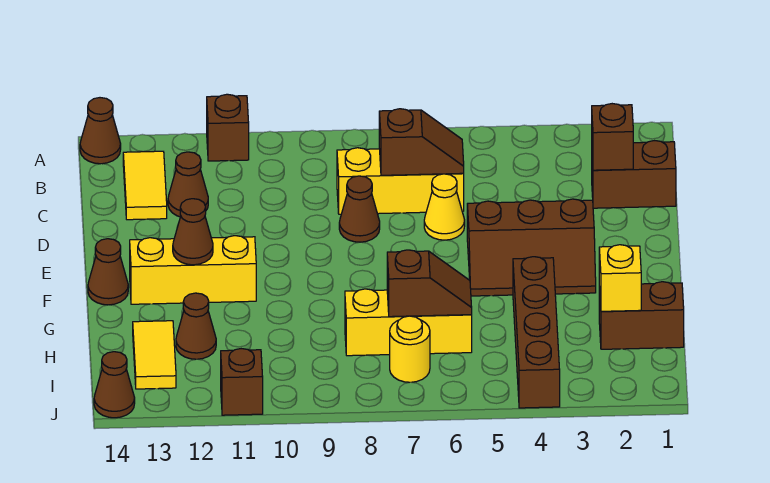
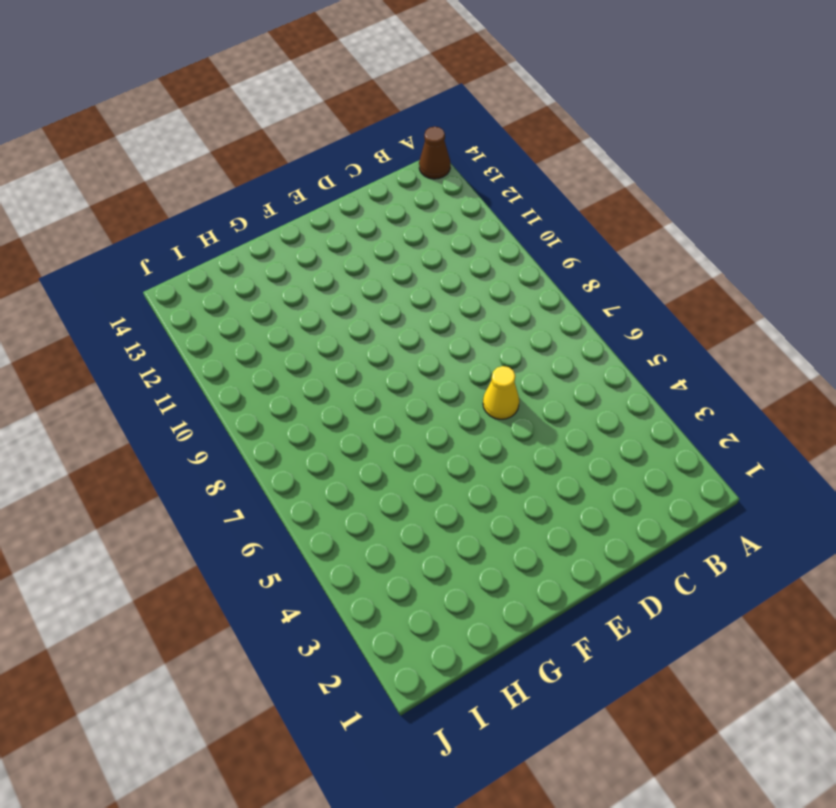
none -> brown brick A11 level 1
none -> yellow tile B13:C13 level 1
none -> brown brick C1:C2 level 1

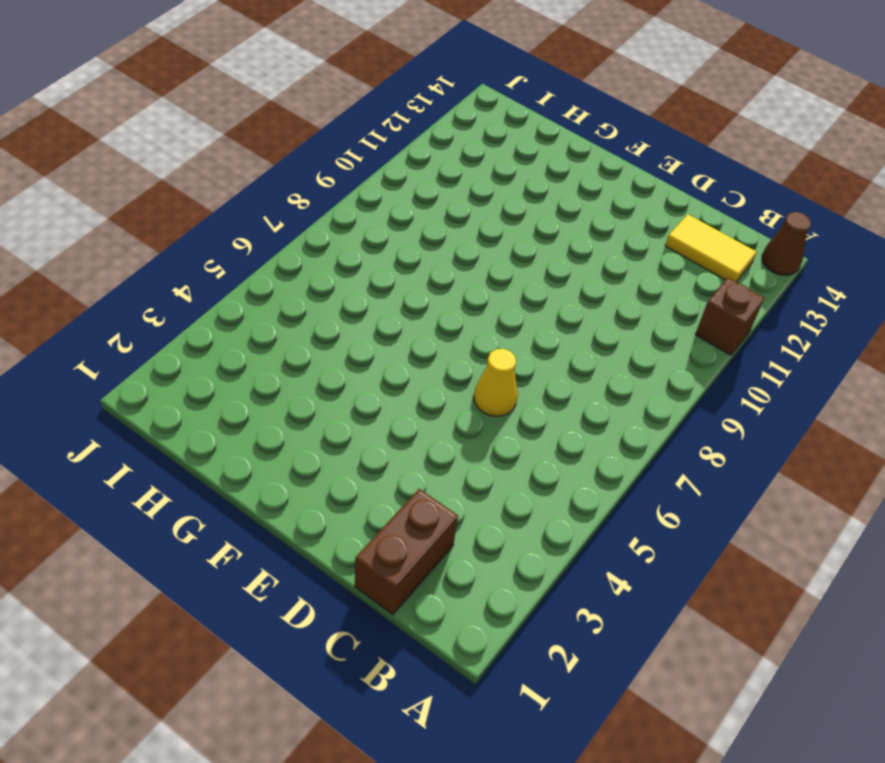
none -> yellow brick C6:C8 level 1
none -> brown cone C12 level 1
none -> brown cone D8 level 1

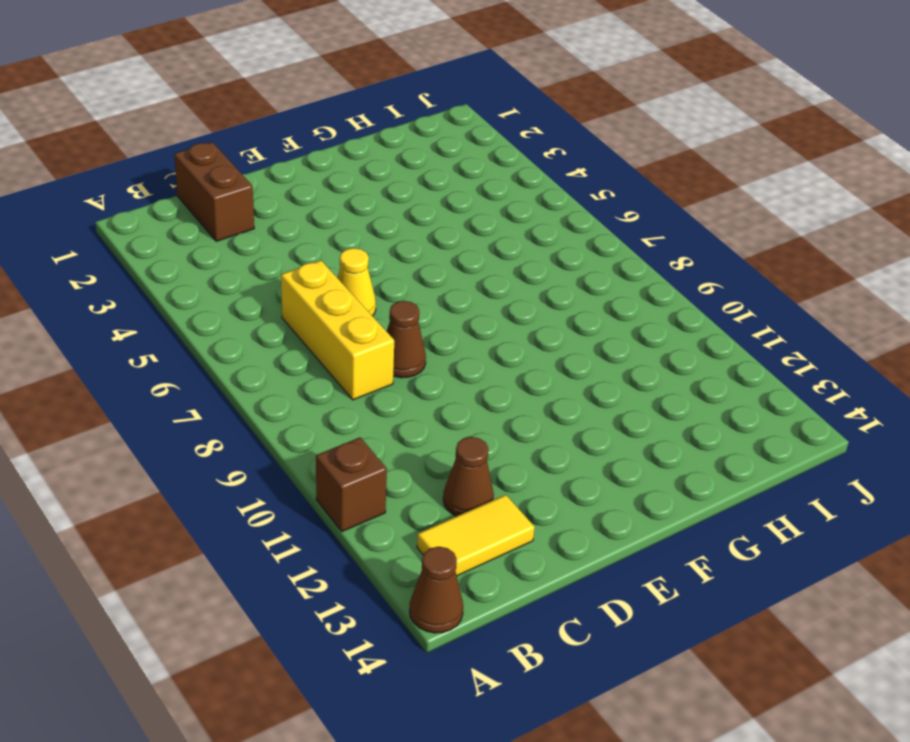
none -> brown slope E3:F5 level 1 top E
none -> yellow brick F11:F13 level 1
none -> brown cone F14 level 1

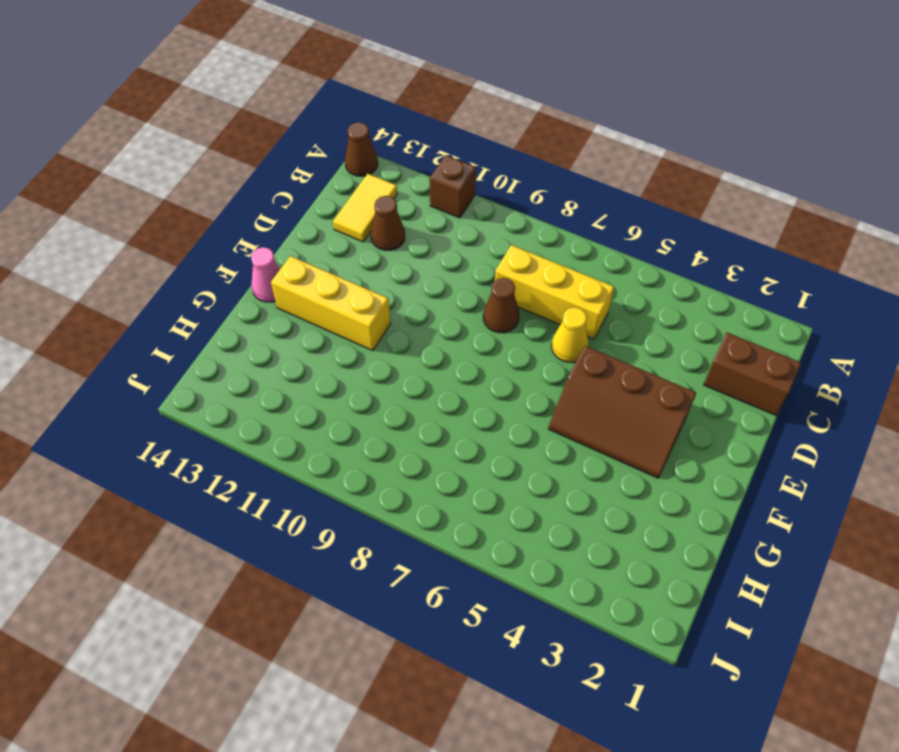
pink cone F14 level 1 -> brown cone F14 level 1
none -> brown brick G4:J4 level 1
none -> brown brick H1:H2 level 1
none -> yellow brick H6:H8 level 1

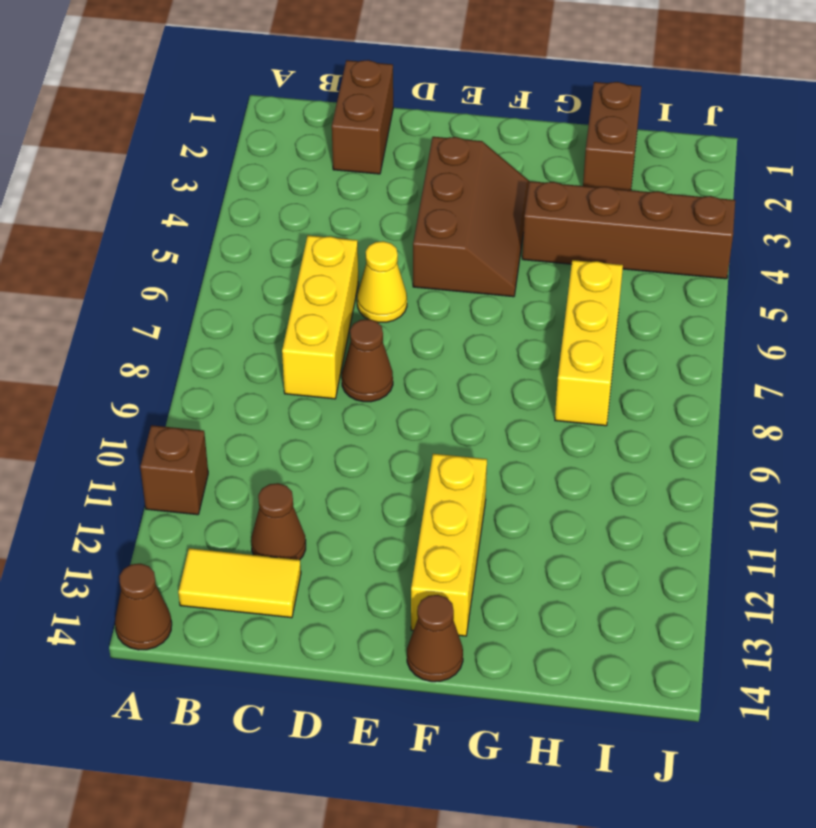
none -> brown cone H12 level 1
none -> yellow tile H13:I13 level 1
none -> yellow round brick I7 level 1

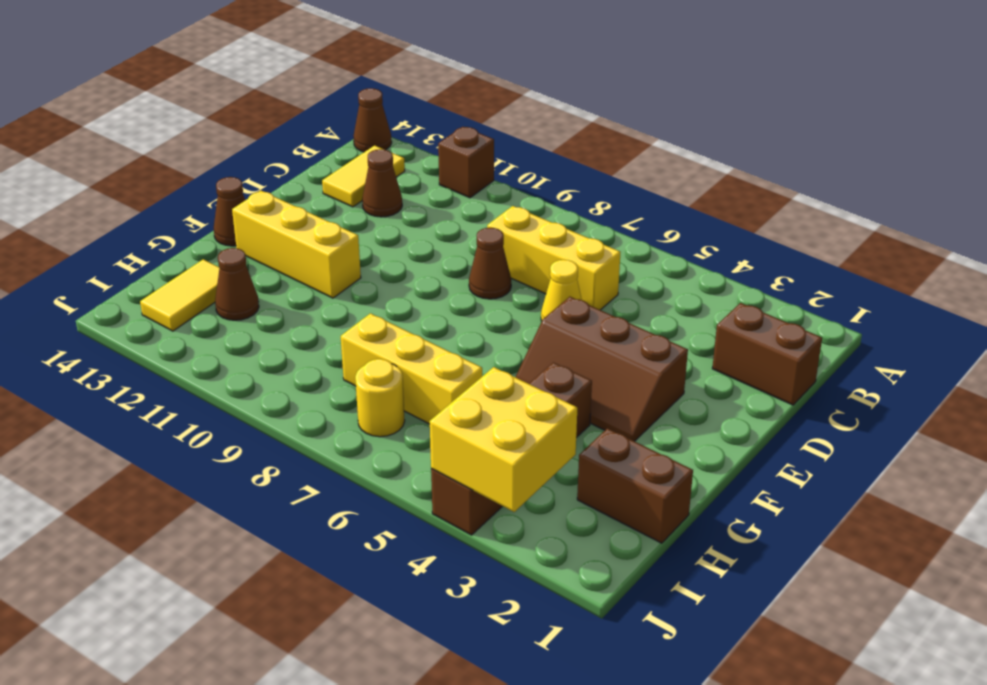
yellow brick I3:J4 level 2 -> none
none -> brown brick J11 level 1
none -> brown cone J14 level 1
none -> brown brick C2 level 2

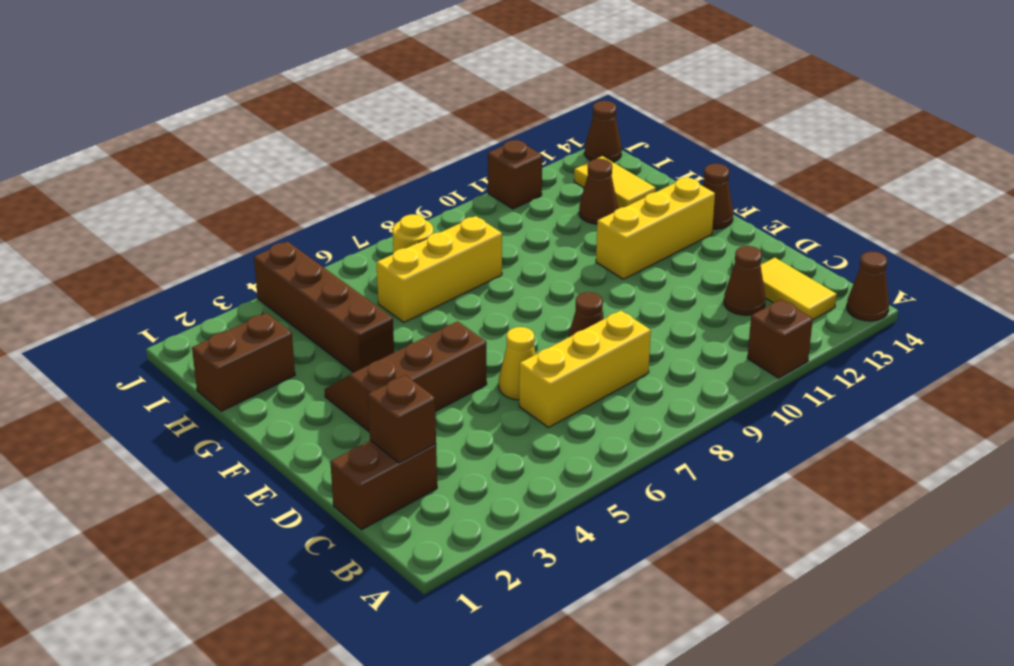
none -> brown slope C6:C7 level 2 top 7
none -> brown cone F12 level 2
none -> yellow brick H2 level 2

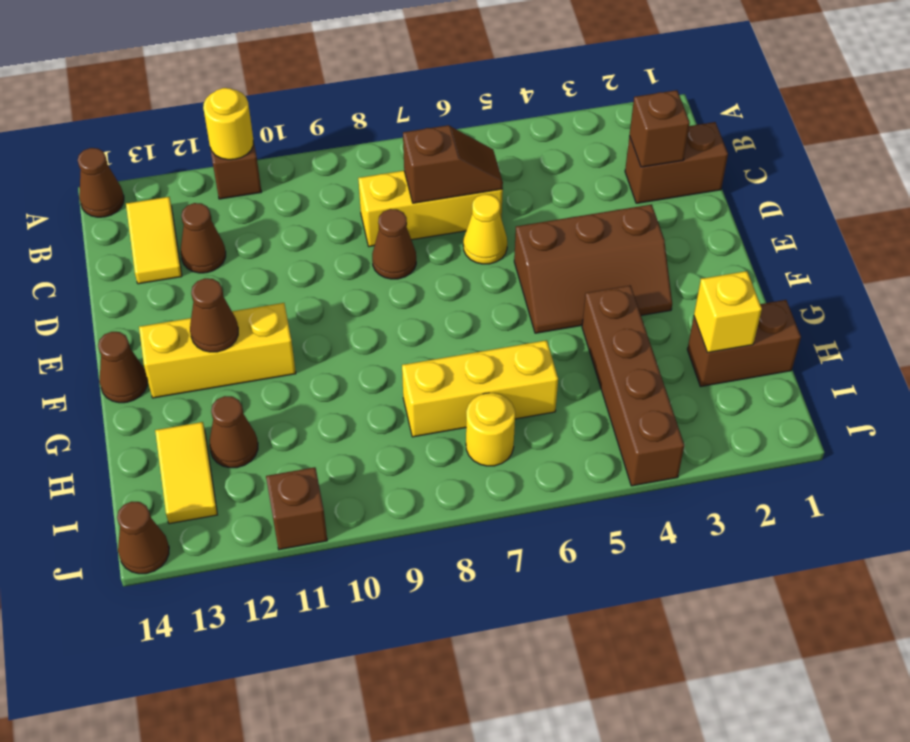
yellow round brick A11 level 2 -> none
none -> brown slope H6:H7 level 2 top 7

